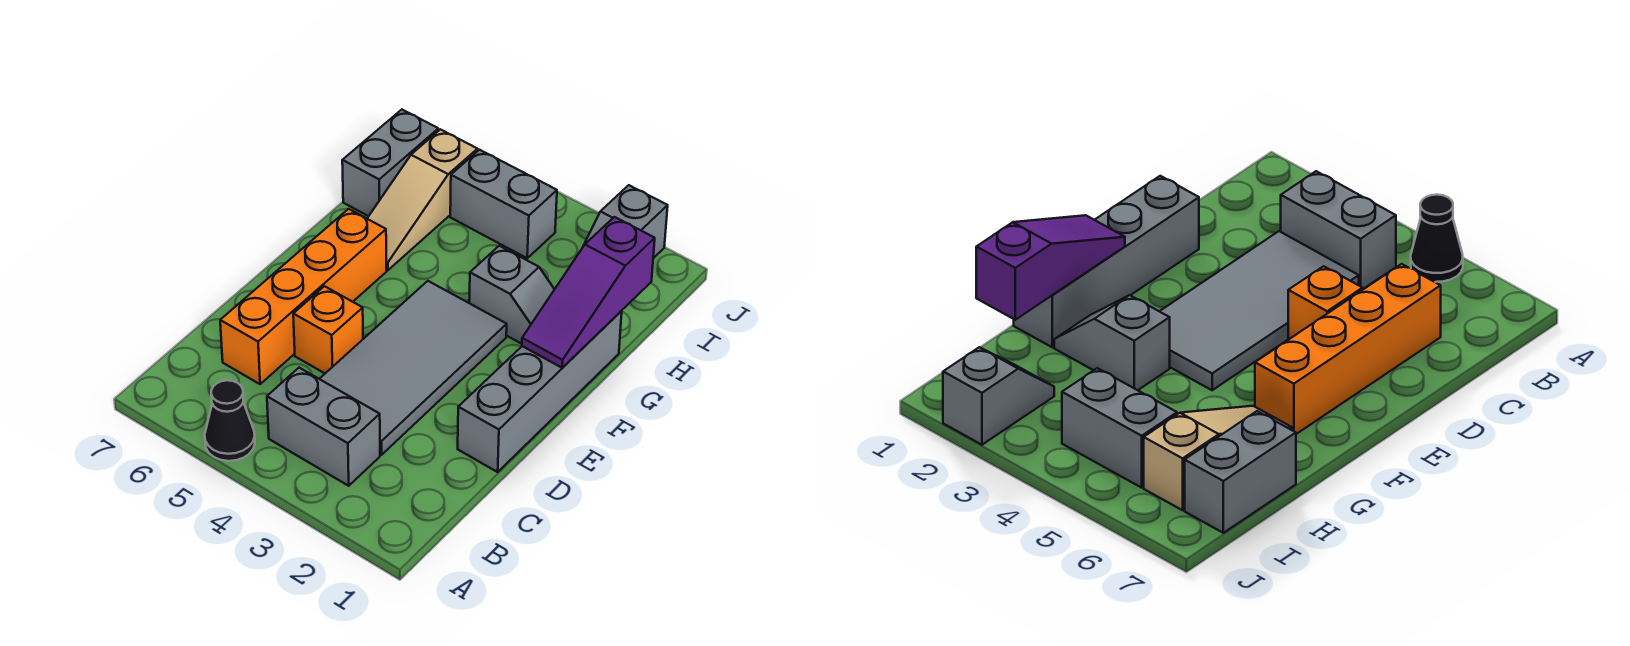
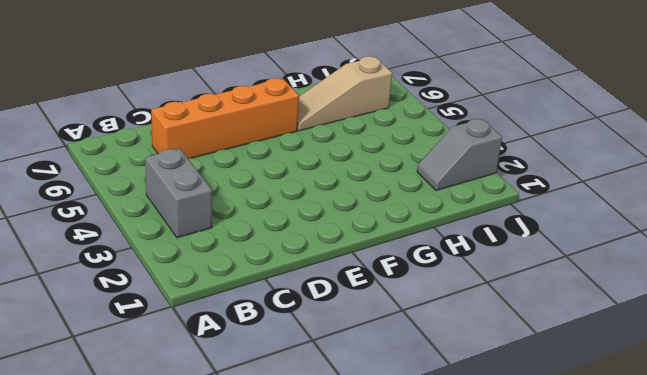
none -> black cone A5 level 1
none -> grey tile C3:F4 level 1
none -> grey brick D1:G1 level 1

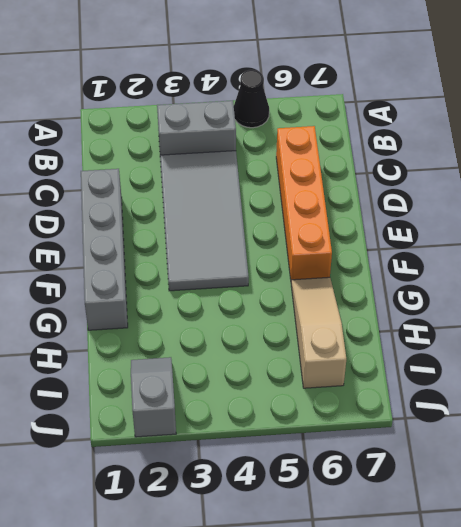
none -> orange brick D5 level 1
none -> grey slope G2:G3 level 1 top 3
none -> grey brick H7:I7 level 1

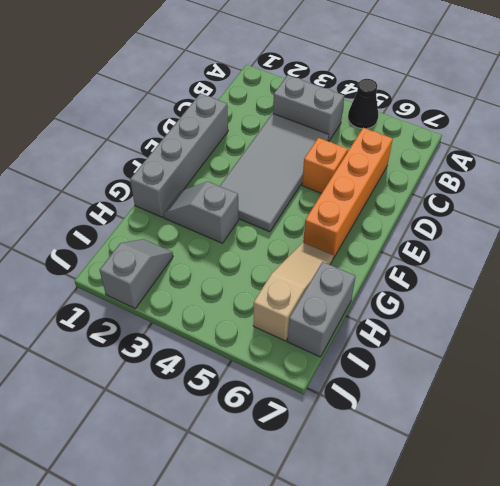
none -> grey brick I4:I5 level 1
none -> purple slope F1:H1 level 2 top H

